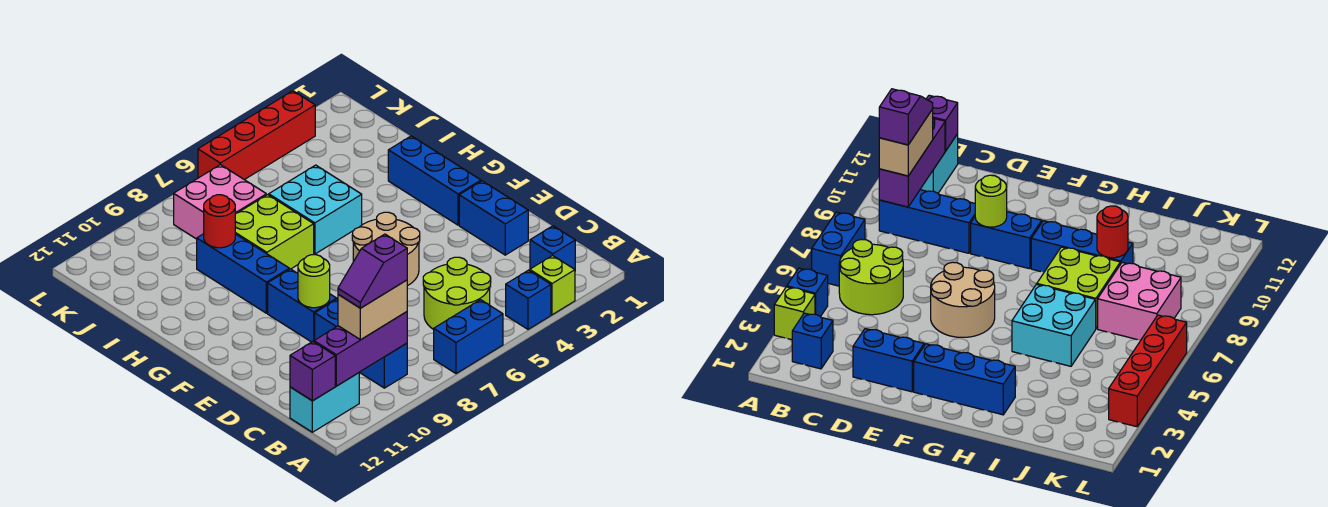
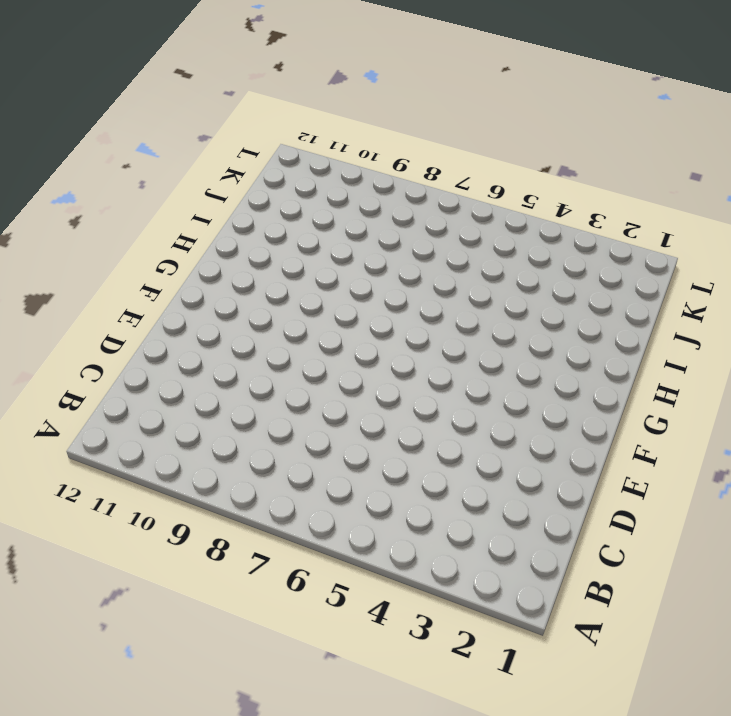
none -> lime brick A3 level 1
none -> blue brick A4 level 1
none -> blue brick A6:A7 level 1

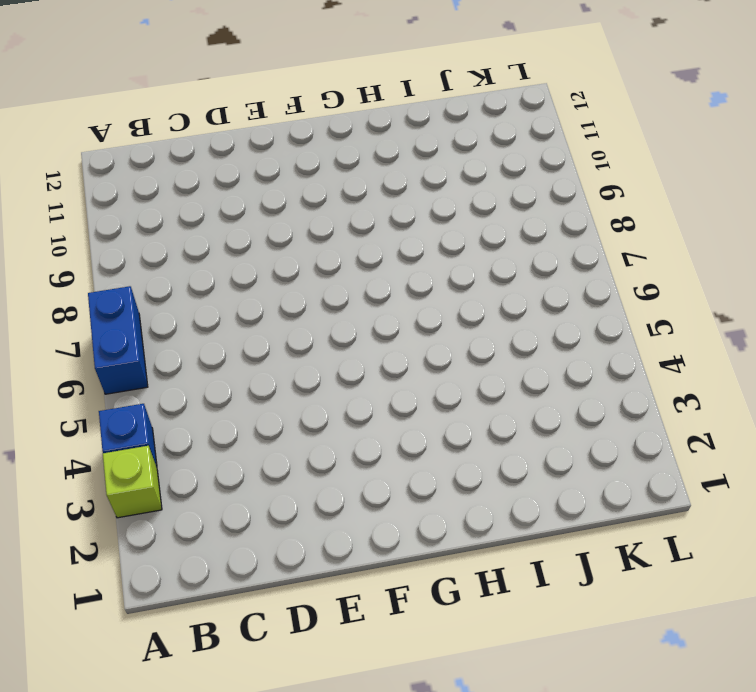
none -> blue brick B2 level 1
none -> lime round brick B5:C6 level 1
none -> blue brick B9:D9 level 1

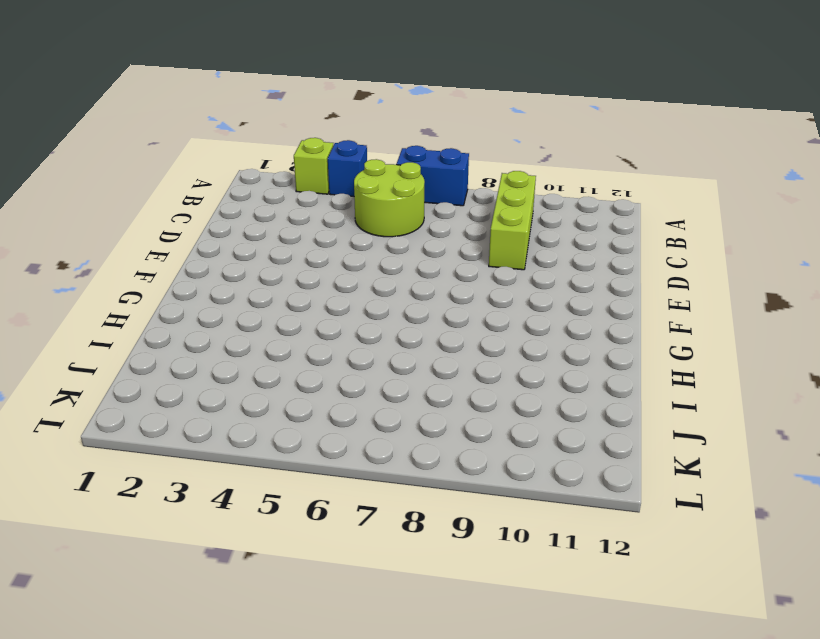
lime brick B9:D9 level 1 -> blue brick B9:D9 level 1
none -> blue brick B2 level 1
none -> cyan brick B11:B12 level 1
none -> blue brick D2:E2 level 1

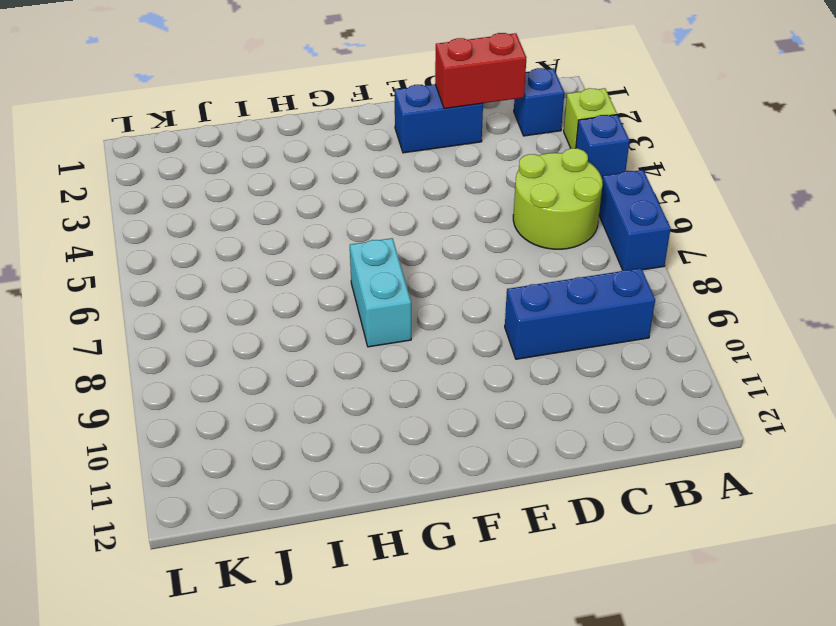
red brick C2:D2 level 2 -> none
cyan brick G7:G8 level 1 -> cyan brick B11:B12 level 1
none -> tan round brick E5:F6 level 1
none -> blue brick E9:F9 level 1
none -> blue brick F2:H2 level 1

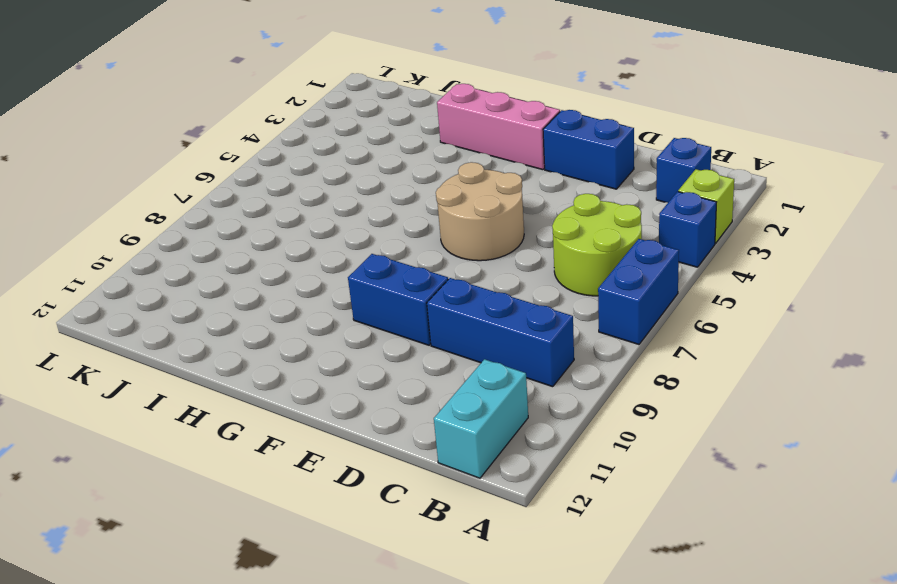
pink brick F2:H2 level 1 -> blue brick F2:H2 level 1
none -> blue brick G9:I9 level 1
none -> cyan brick H5:I6 level 1
none -> lime brick H7:I8 level 1

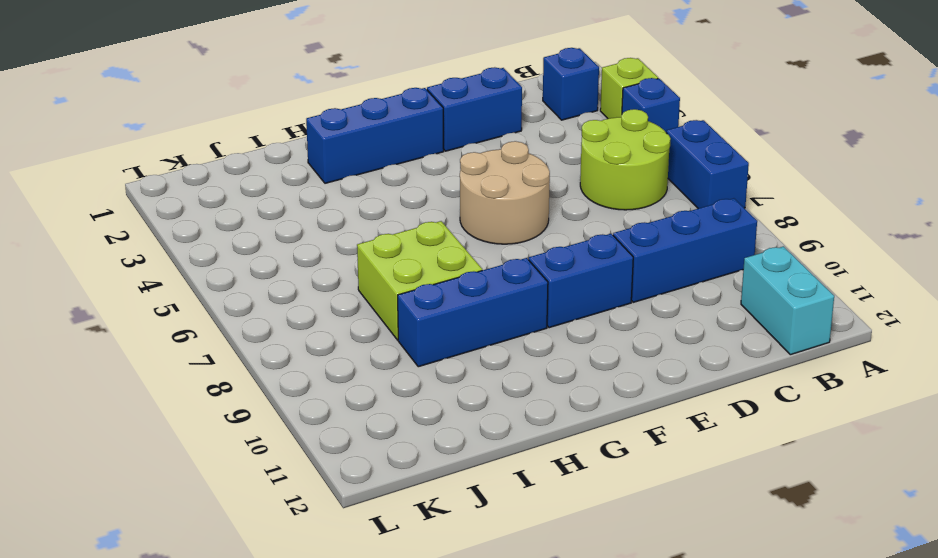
none -> cyan brick H5:I6 level 1
none -> pink brick J7:K8 level 1
none -> red brick L3:L6 level 1

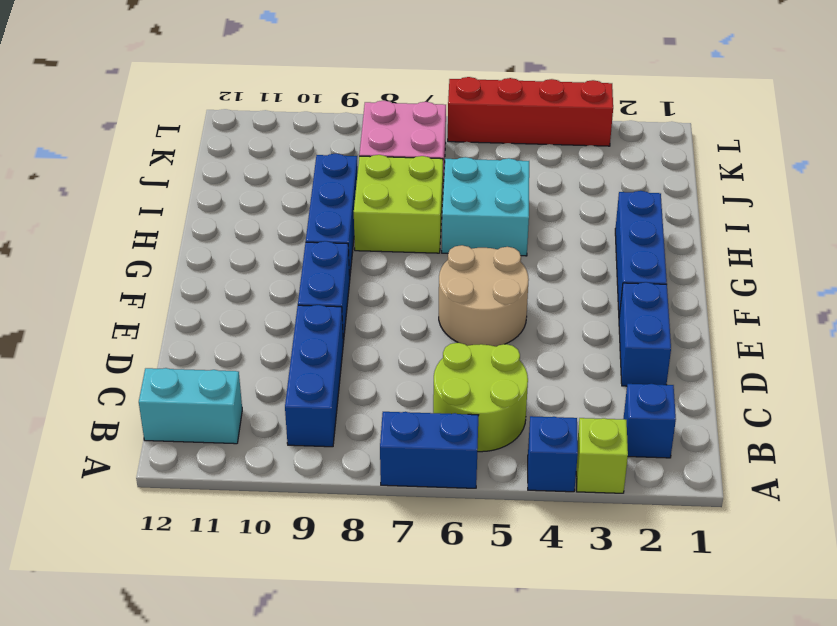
none -> purple brick B9:B11 level 2
none -> purple brick B12 level 2
none -> lime round brick E9 level 2

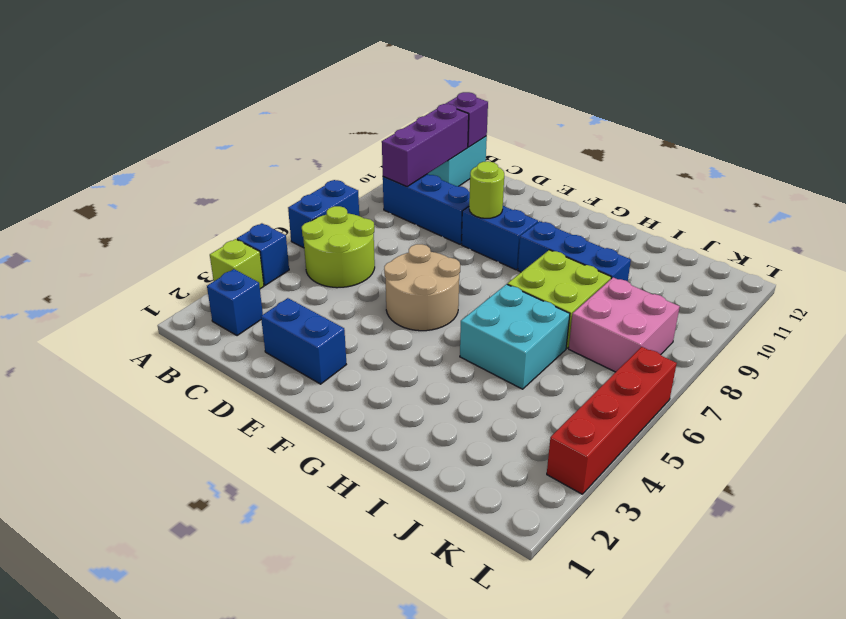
none -> blue brick F2:H2 level 1
none -> red round brick I9 level 2
none -> tan brick B9:B10 level 3

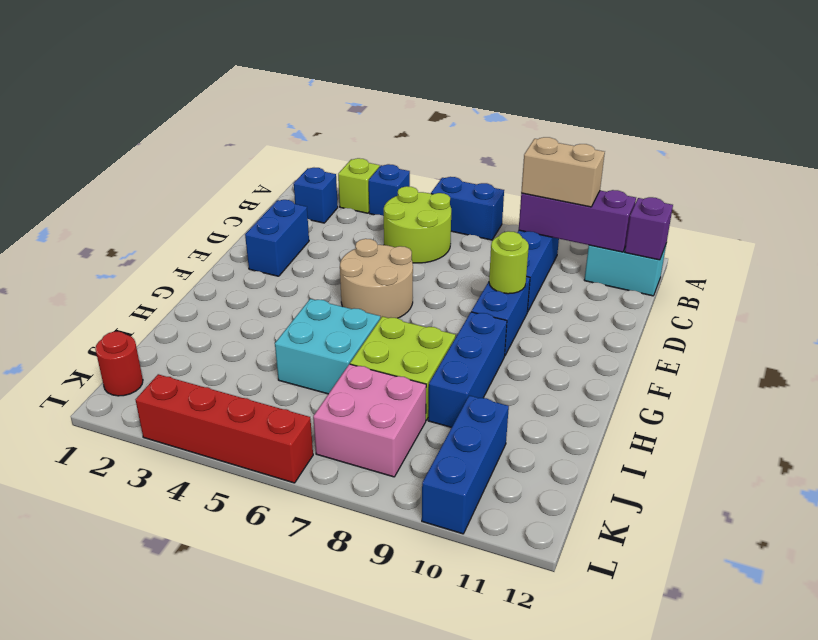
blue brick J10:L10 level 1 -> blue brick F2:H2 level 1
red round brick K1 level 1 -> red round brick I9 level 2
none -> purple slope B9:B10 level 4 top 9

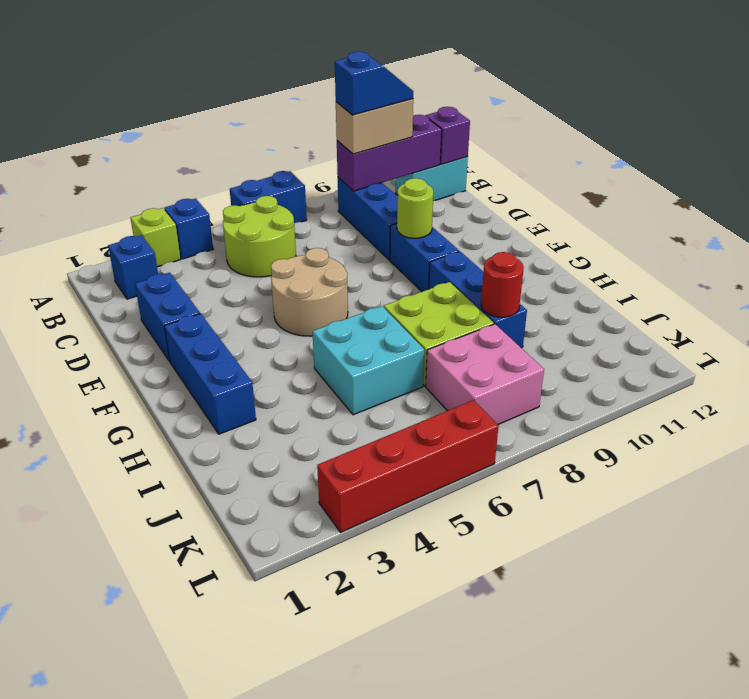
blue slope B9:B10 level 4 top 9 -> purple slope B9:B10 level 4 top 9

